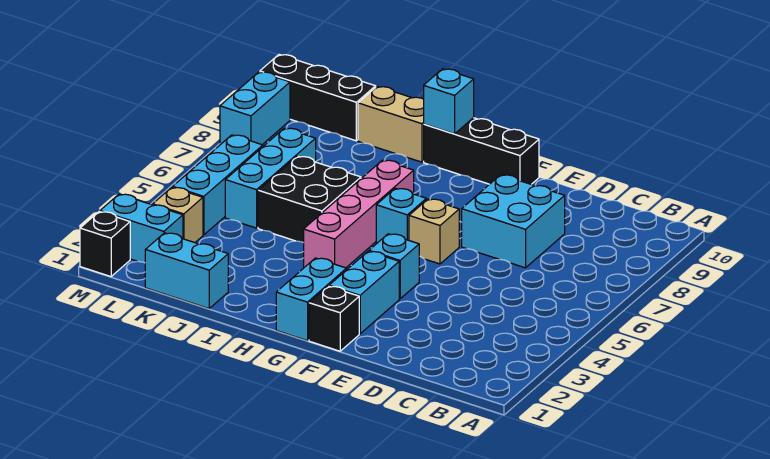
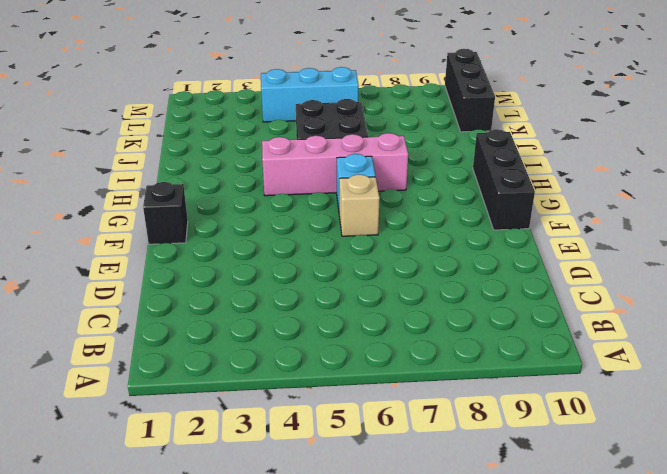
none -> cyan brick D7:E8 level 1
none -> cyan brick F2:F3 level 1
none -> cyan brick F4 level 1

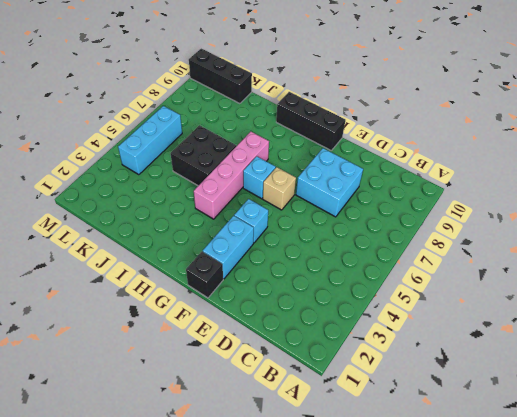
none -> cyan brick G1:G2 level 1
none -> tan brick I10:J10 level 1
none -> cyan brick J1:K1 level 1

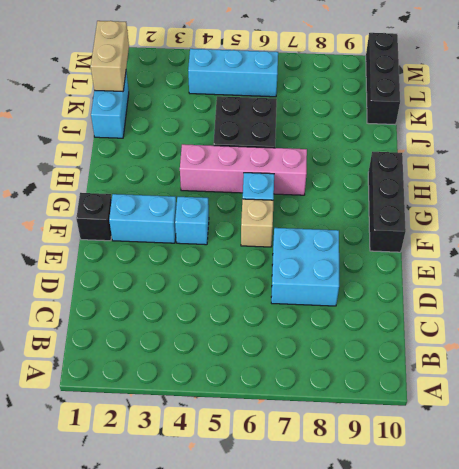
tan brick K1:L1 level 2 -> tan brick I10:J10 level 1
none -> cyan brick G1:G2 level 1
none -> cyan brick K5:K7 level 1
none -> cyan brick L2:M2 level 1

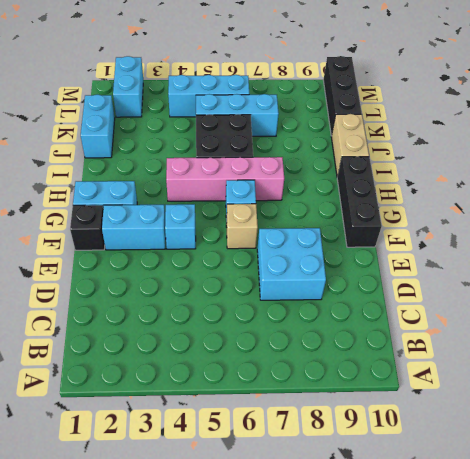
none -> tan brick L3 level 1
none -> black brick M1 level 1
none -> cyan brick M8:M9 level 1

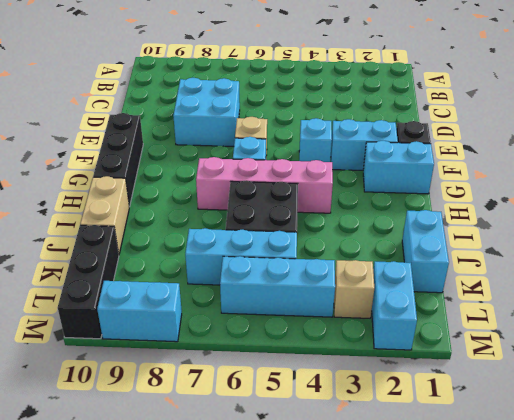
none -> black brick M1 level 1
none -> cyan brick H10 level 2

